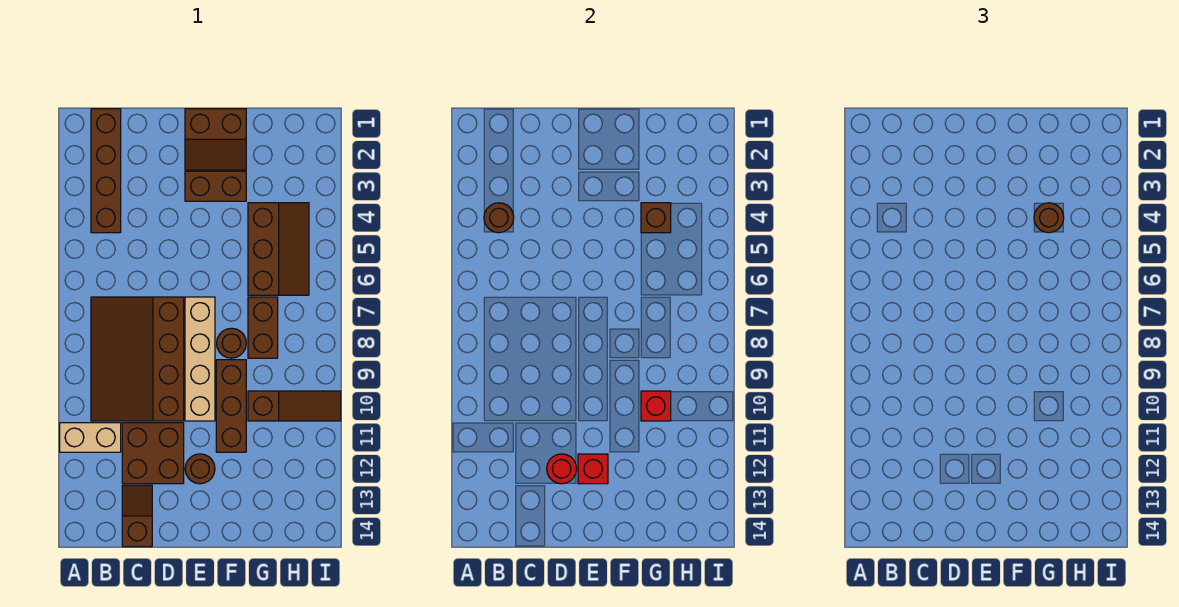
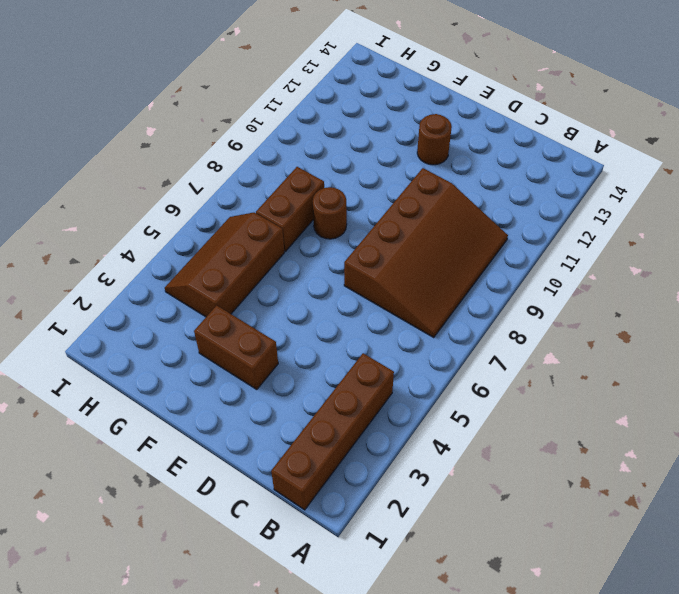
none -> tan brick A11:B11 level 1
none -> brown brick C11:D12 level 1
none -> brown slope C13:C14 level 1 top 14

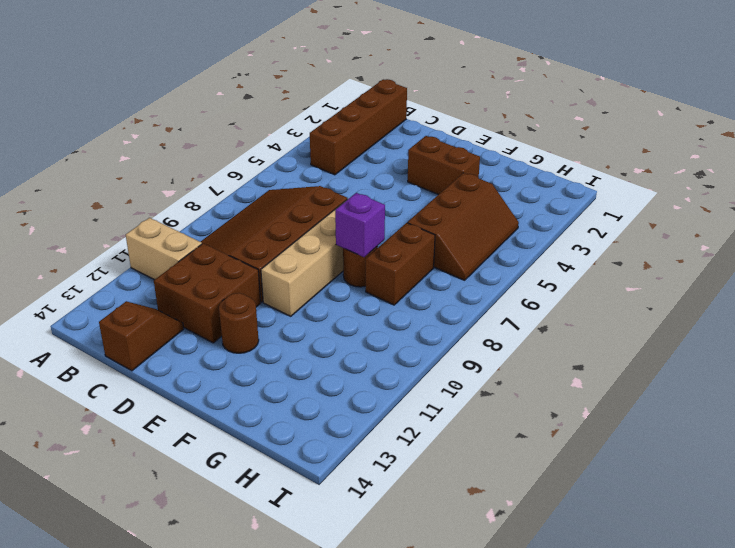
purple brick F8 level 2 -> none
none -> brown slope E1:F2 level 1 top 1
none -> brown brick F9:F11 level 1
none -> brown slope G10:I10 level 1 top G

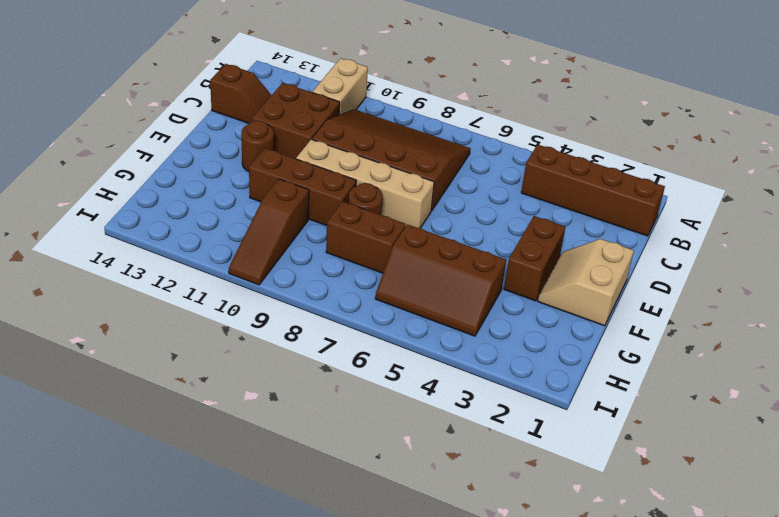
tan slope E1:F2 level 1 top 1 -> brown slope E1:F2 level 1 top 1
none -> brown round brick B4 level 2
none -> red round brick D12 level 2
none -> red brick E12 level 2

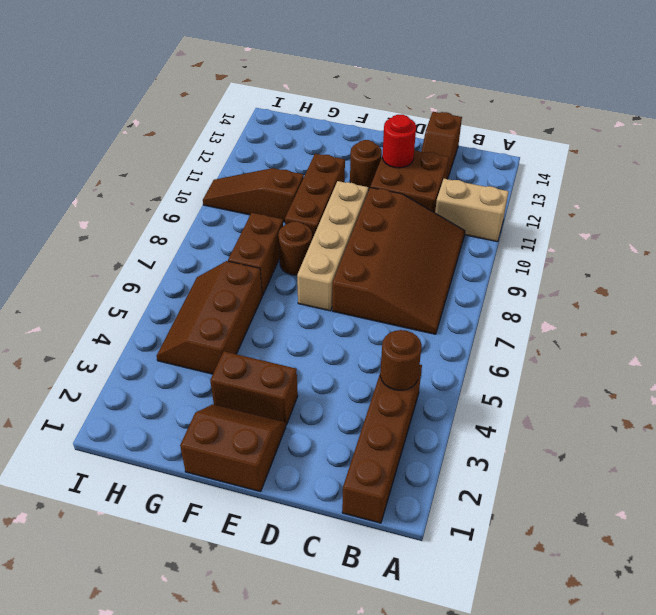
none -> red brick E12 level 2
none -> brown brick G4 level 2
none -> red brick G10 level 2

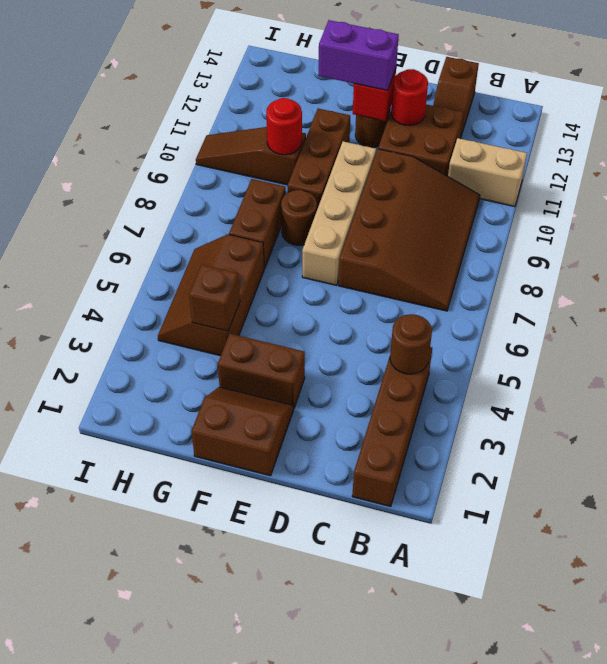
purple brick E12:F12 level 3 -> none
red round brick G10 level 2 -> red brick G10 level 2
none -> brown round brick G4 level 3

